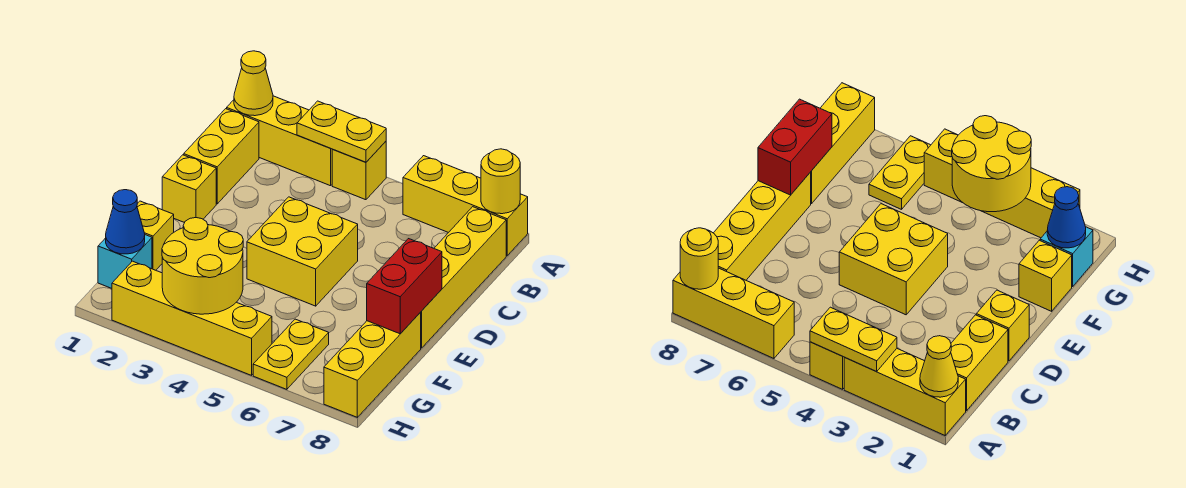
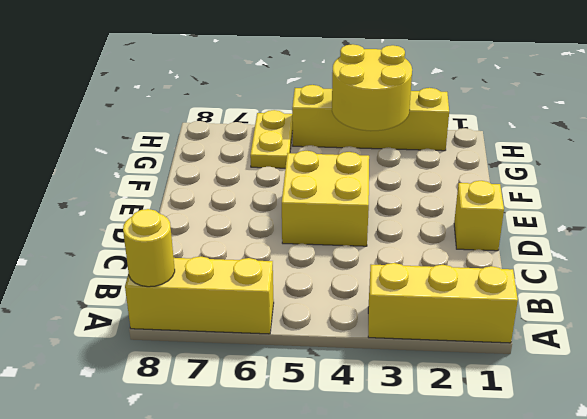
none -> yellow brick A4 level 1
none -> yellow brick B1:C1 level 1
none -> yellow brick B8:E8 level 1

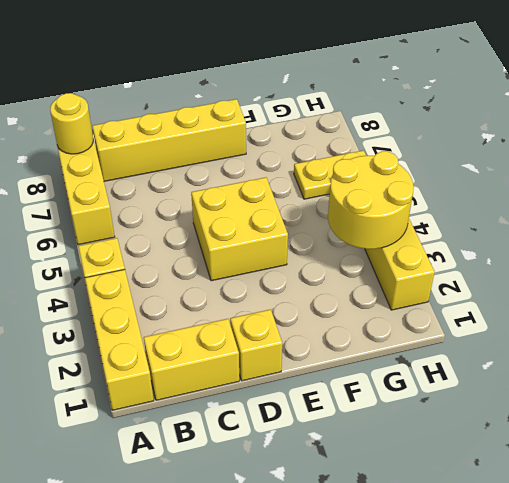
none -> yellow brick F1 level 1
none -> yellow brick F8:H8 level 1
none -> cyan brick G1 level 1

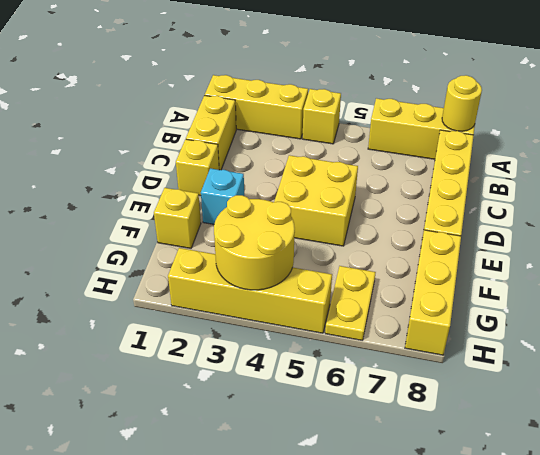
cyan brick E2 level 1 -> cyan brick G1 level 1
none -> yellow cone A1 level 2
none -> yellow plate A3:A4 level 2
none -> red brick E8:F8 level 2

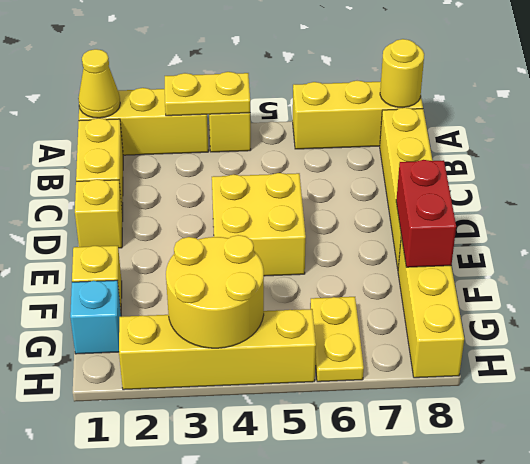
none -> blue cone G1 level 2

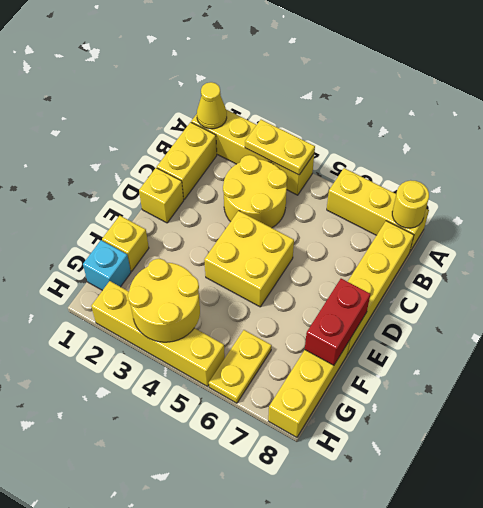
yellow round brick B3:C4 level 1 -> none
none -> blue cone G1 level 2

